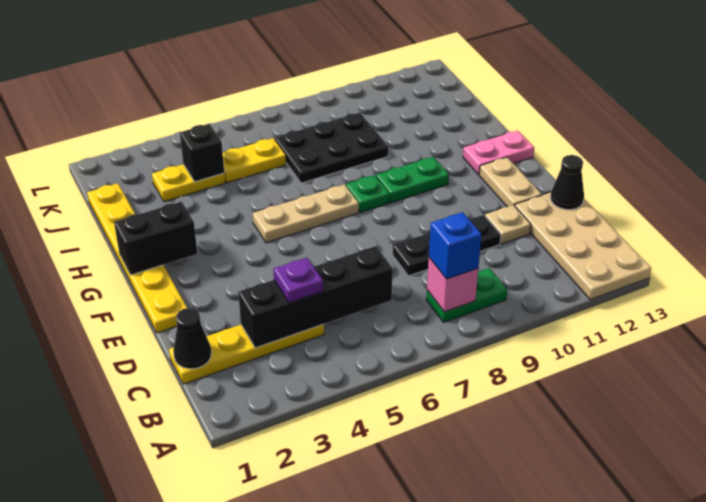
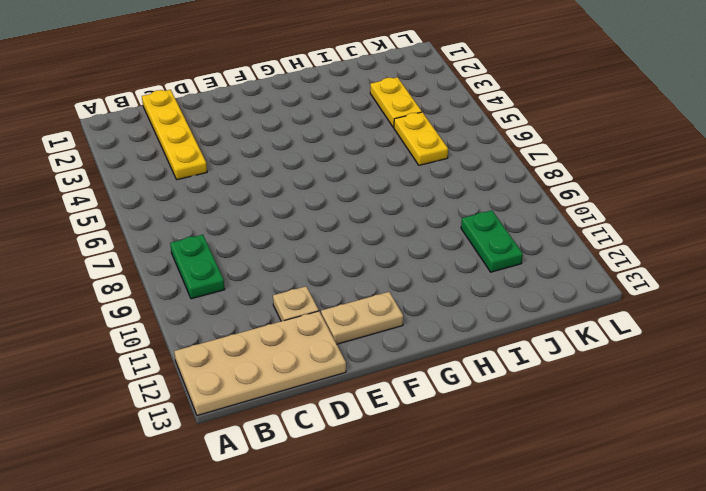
green plate J10:J11 level 1 -> green plate G9:G10 level 1
none -> black plate D8:D10 level 1
none -> yellow plate E1:J1 level 1
none -> tan plate G5:G7 level 1

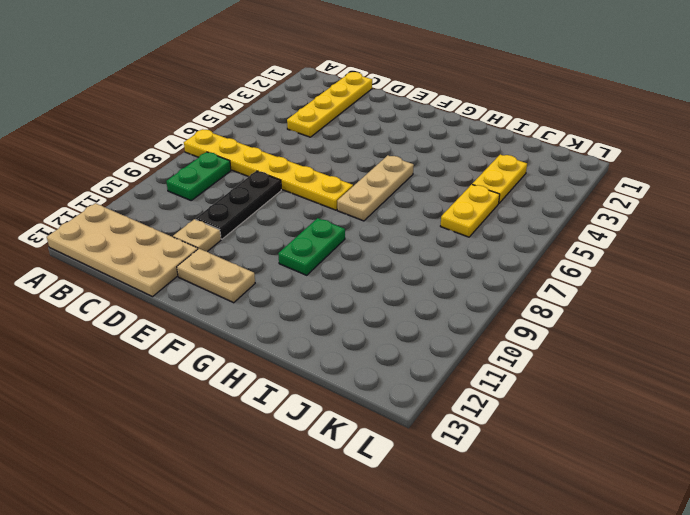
yellow plate A7:F7 level 1 -> yellow plate E1:J1 level 1
none -> green plate G8 level 1
none -> pink plate G12:G13 level 1
none -> black plate I7:J9 level 1

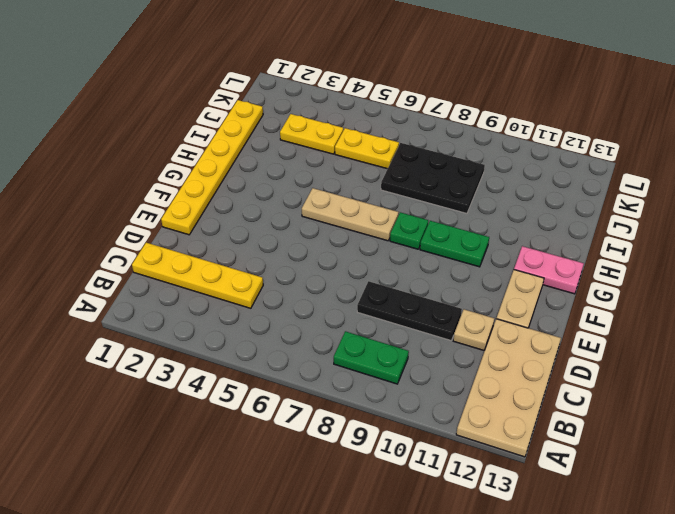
none -> pink brick B8 level 2
none -> black cone C1 level 2
none -> black brick C3:C6 level 2

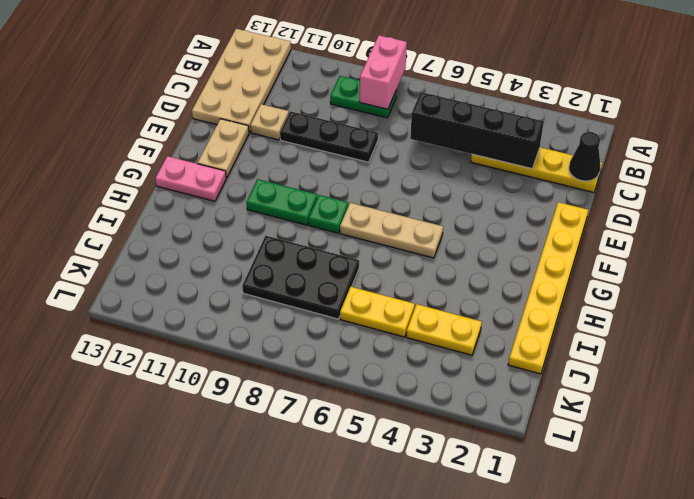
pink brick A8:B8 level 2 -> pink brick B8 level 2
none -> black cone D13 level 2
none -> black brick G1:G2 level 2
none -> black brick J4 level 2

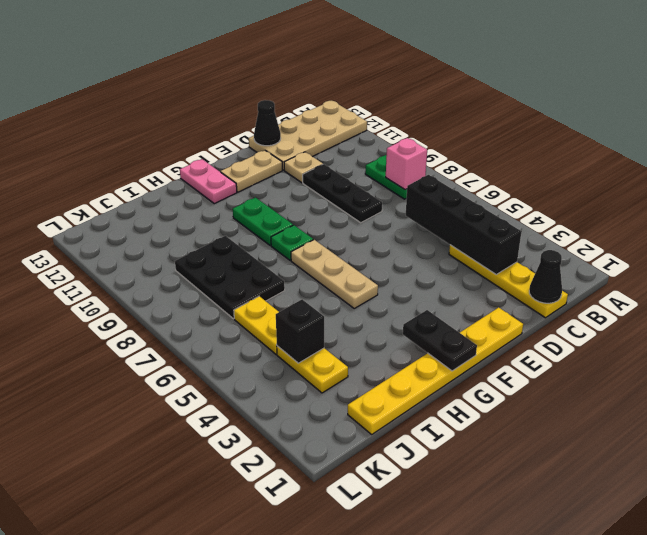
black plate G1:G2 level 2 -> black brick G1:G2 level 2
none -> blue brick B8 level 3
none -> purple plate C4 level 3

